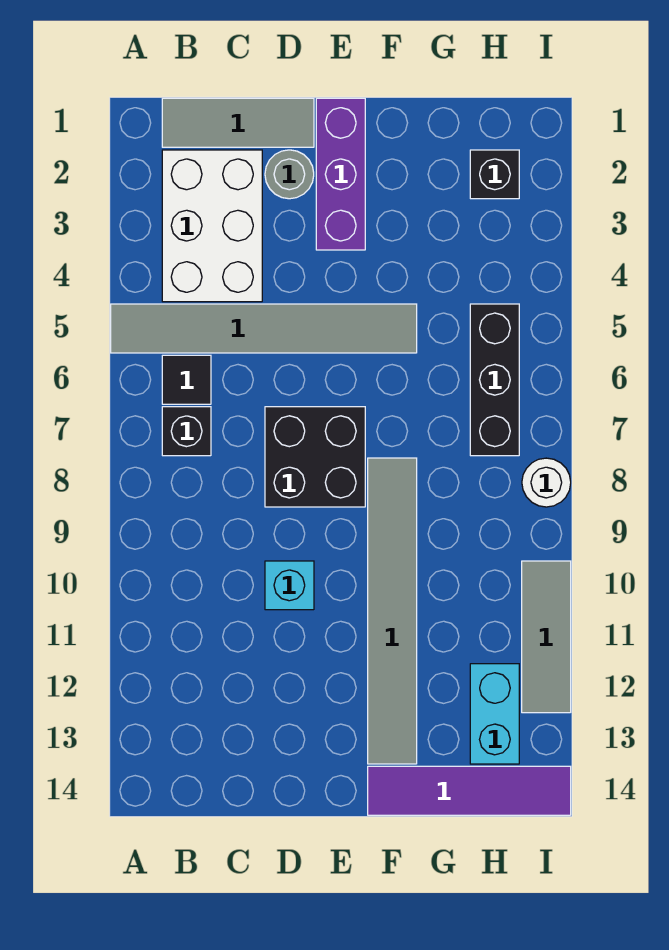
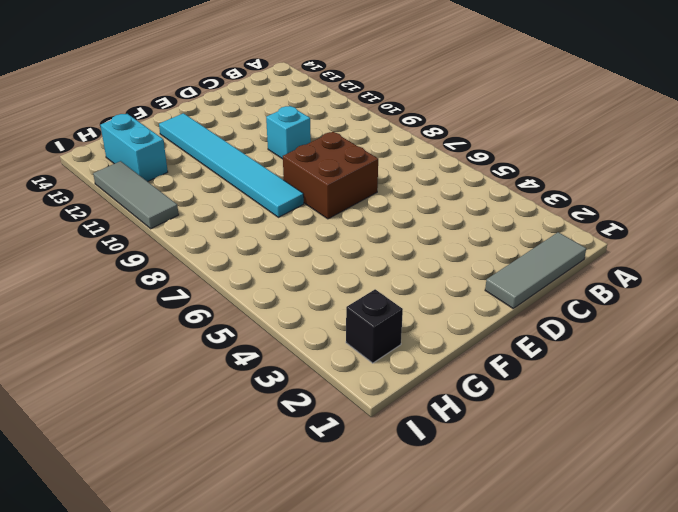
brown brick D7:E8 level 1 -> black brick D7:E8 level 1
cyan tile F8:F13 level 1 -> grey tile F8:F13 level 1
none -> grey tile A5:F5 level 1
none -> white brick B2:C4 level 1
none -> black tile B6 level 1

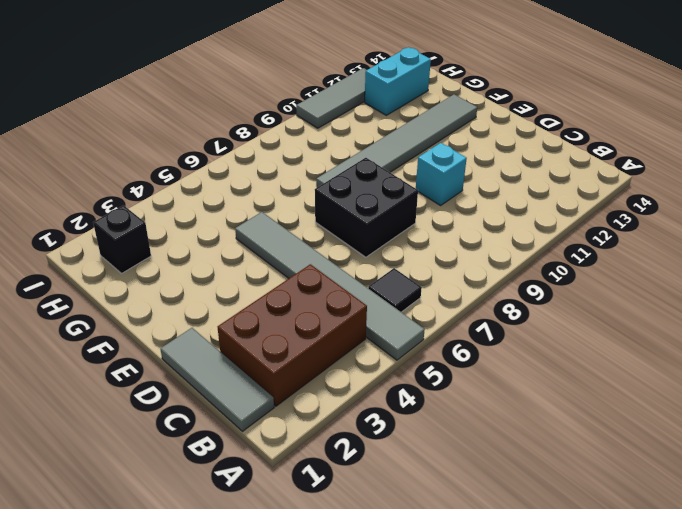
brown brick B2:C4 level 1 -> white brick B2:C4 level 1
none -> black brick B7 level 1
none -> grey round brick D2 level 1
none -> purple brick E1:E3 level 1

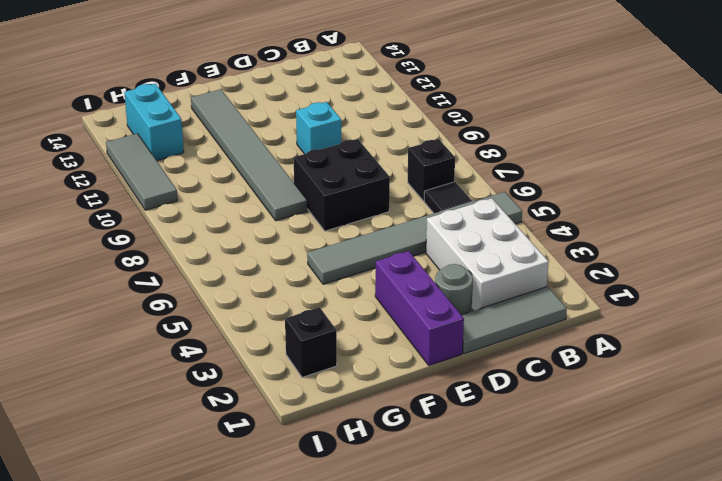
none -> purple tile F14:I14 level 1
none -> black brick H5:H7 level 1
none -> white round brick I8 level 1

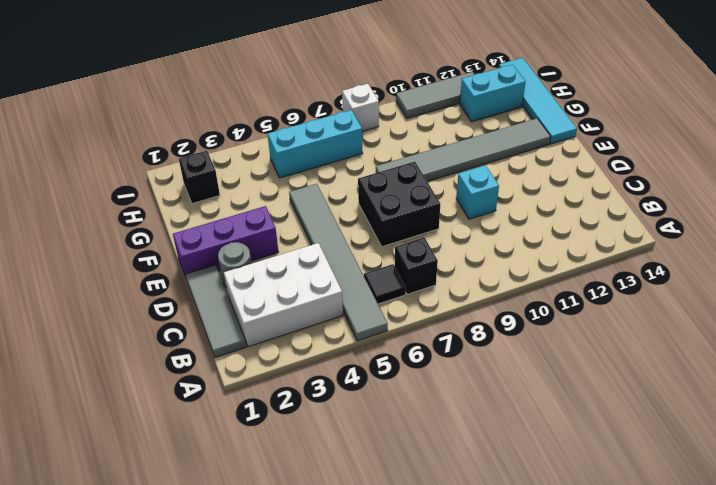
cyan tile F14:I14 level 1 -> purple tile F14:I14 level 1
cyan brick H5:H7 level 1 -> black brick H5:H7 level 1
white brick I8 level 1 -> white round brick I8 level 1

